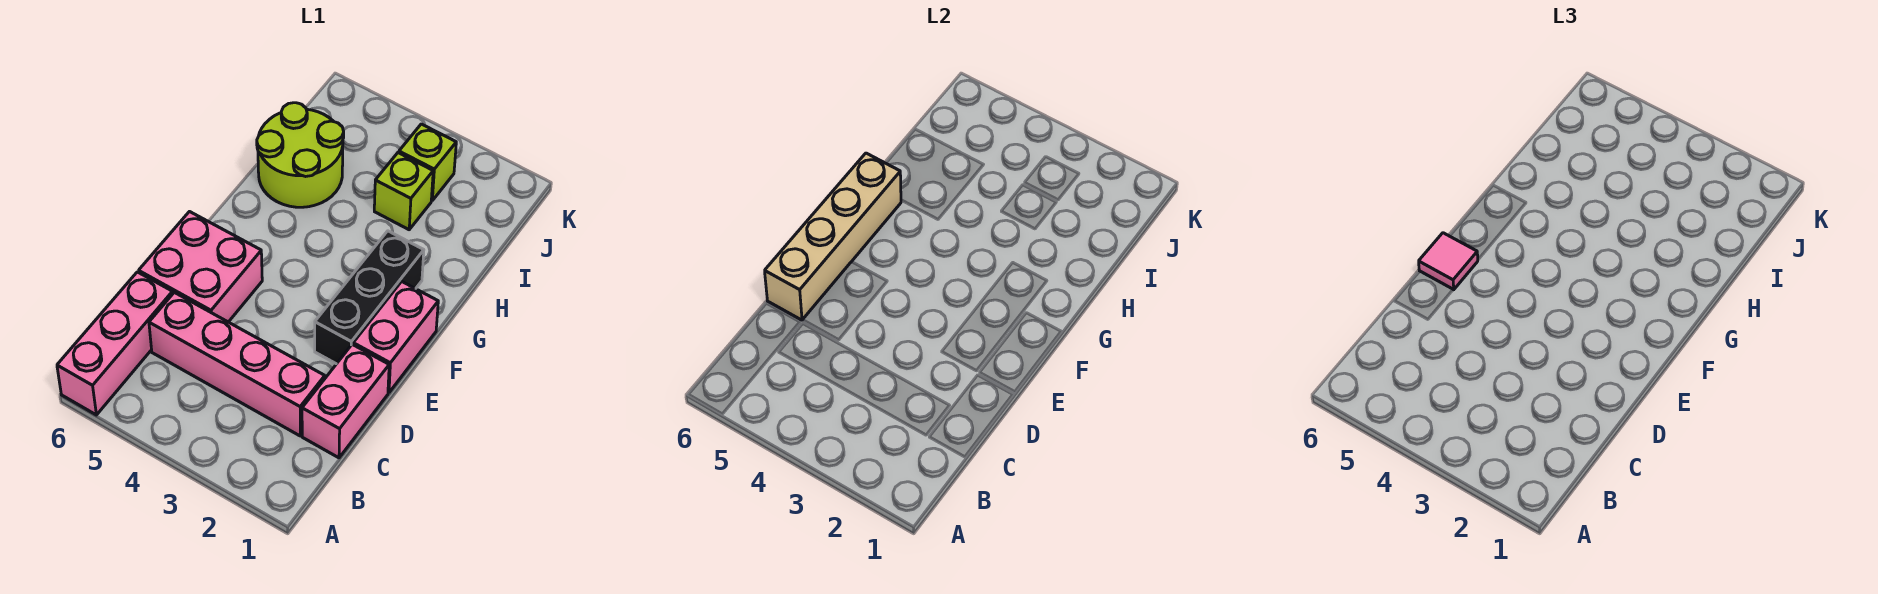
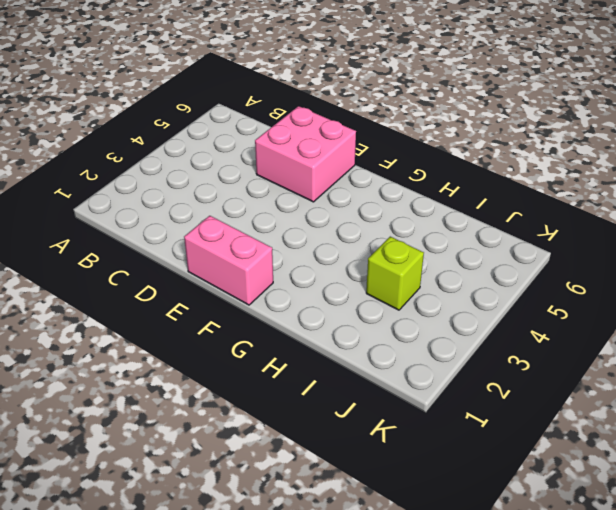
none -> pink brick A6:C6 level 1
none -> pink brick C1:D1 level 1

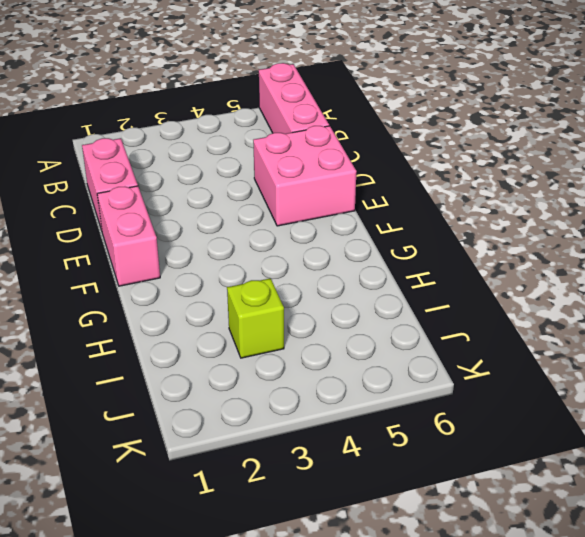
none -> pink brick C2:C5 level 1
none -> black brick E2:G2 level 1

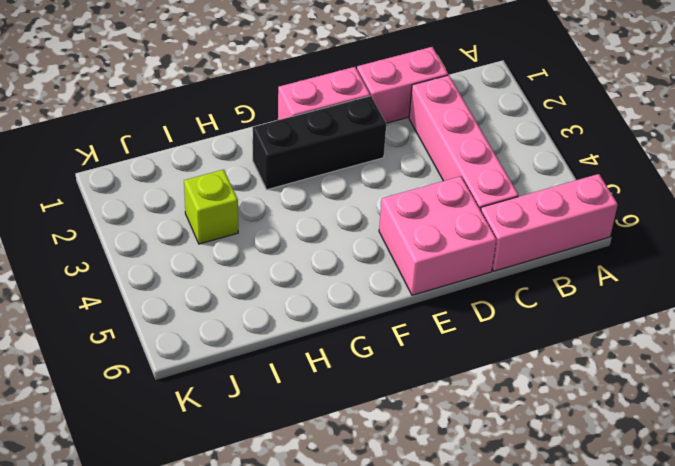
none -> lime round brick H5:I6 level 1
none -> lime brick J3 level 1

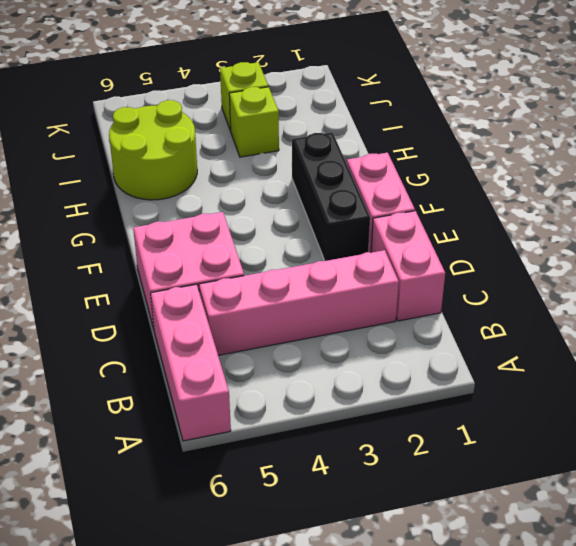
none -> tan brick D6:G6 level 2
none -> pink tile E6 level 3

